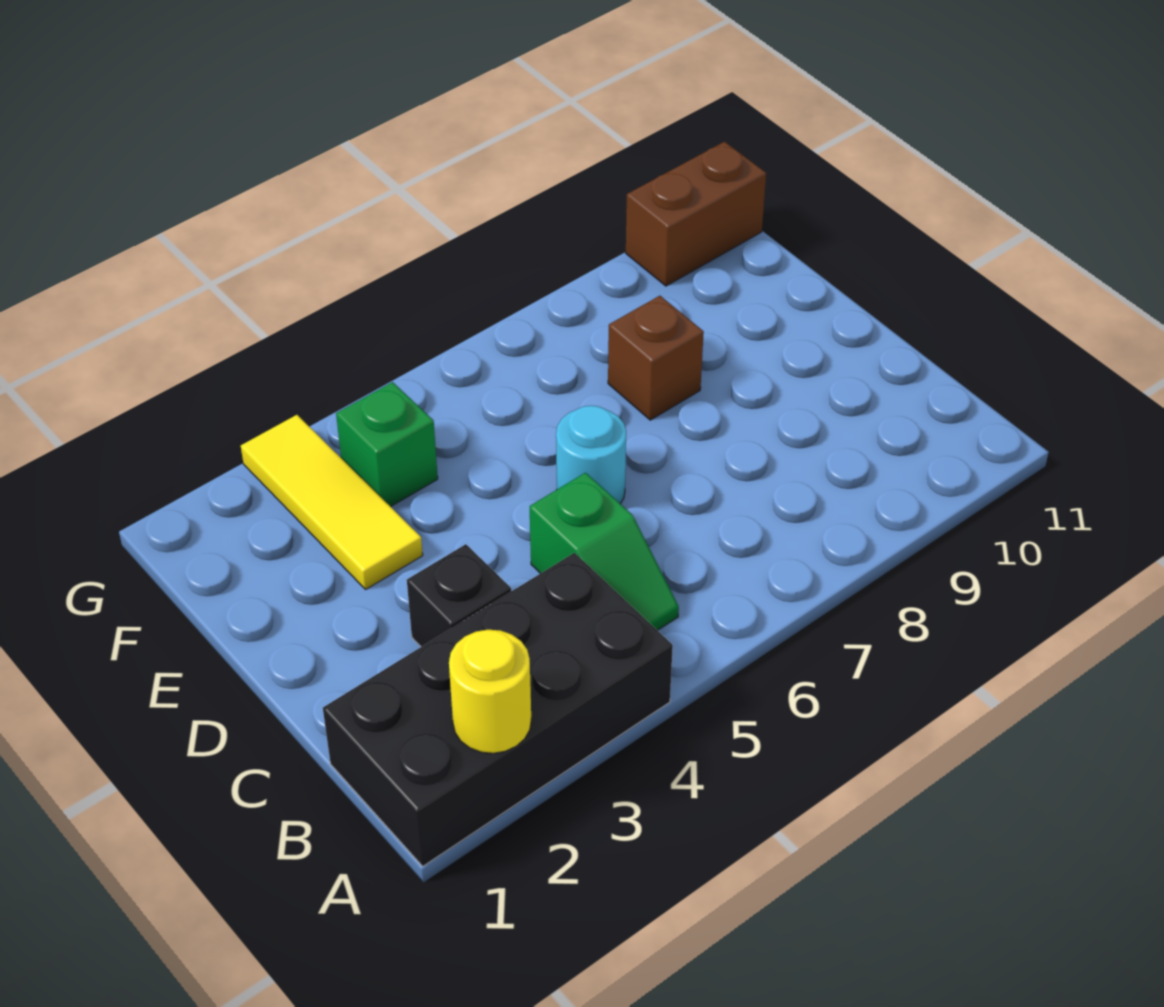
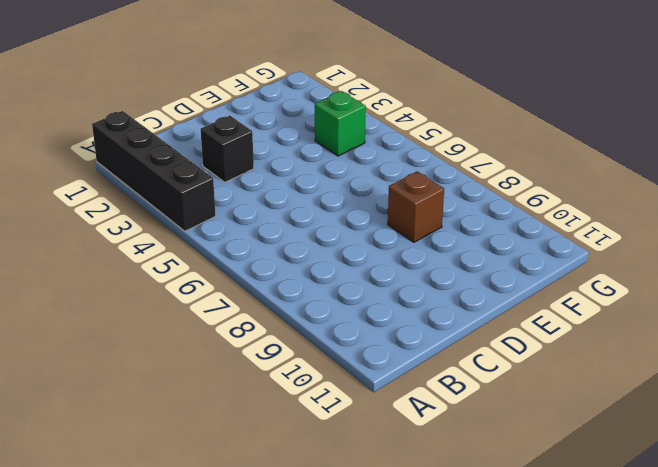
black brick A1:A4 level 1 -> black brick A1:B4 level 1
none -> green slope B5:C5 level 1 top C
none -> cyan round brick D6 level 1

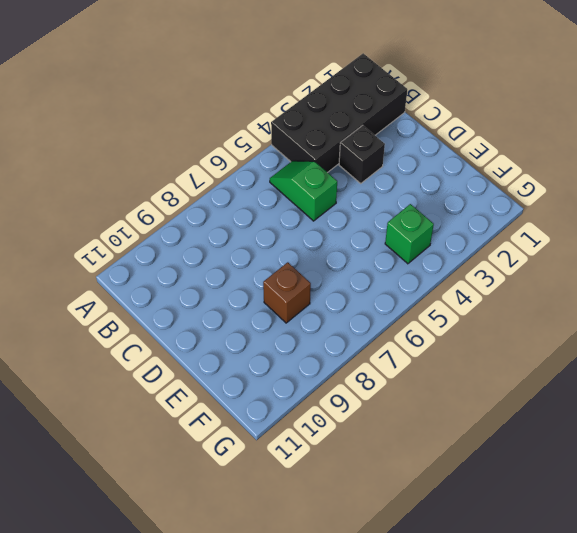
none -> cyan round brick D6 level 1
none -> yellow tile E3:G3 level 1

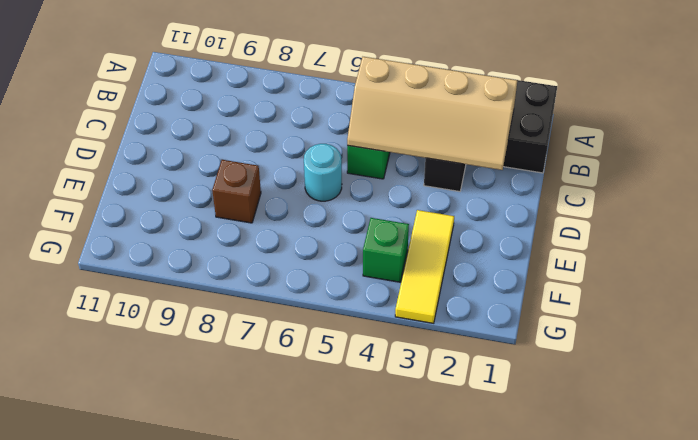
tan slope B2:C5 level 2 top B -> none
none -> brown brick G10:G11 level 1
none -> yellow round brick A2 level 2

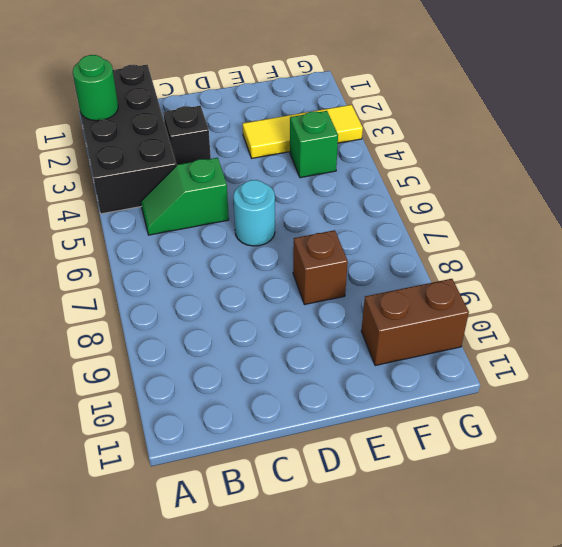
green round brick A2 level 2 -> yellow round brick A2 level 2
brown brick F10:G10 level 1 -> brown brick G10:G11 level 1

